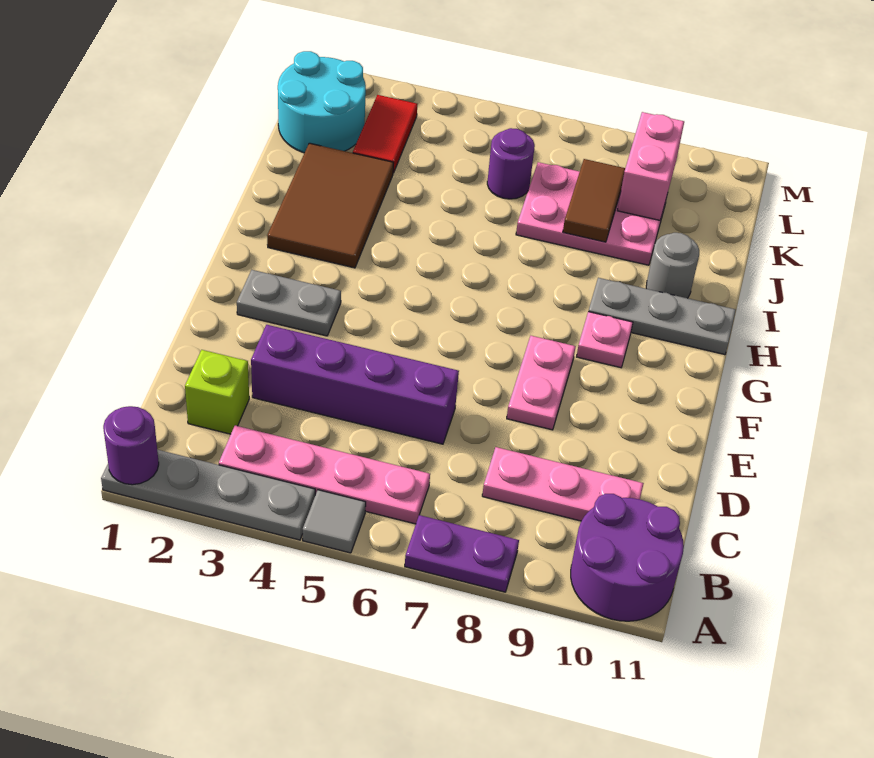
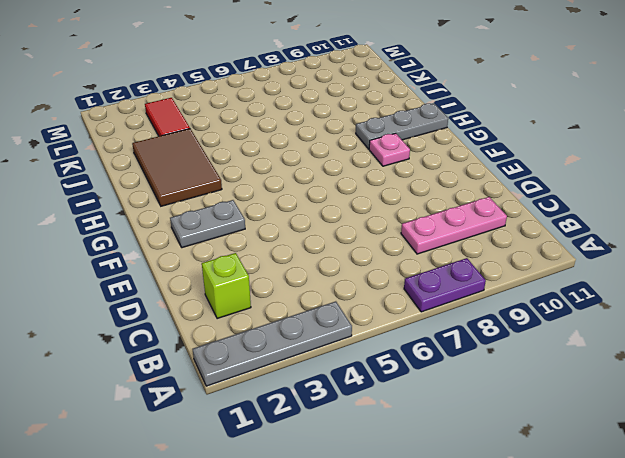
none -> grey tile A5 level 1
none -> purple round brick A10:B11 level 1
none -> pink plate B3:B6 level 1

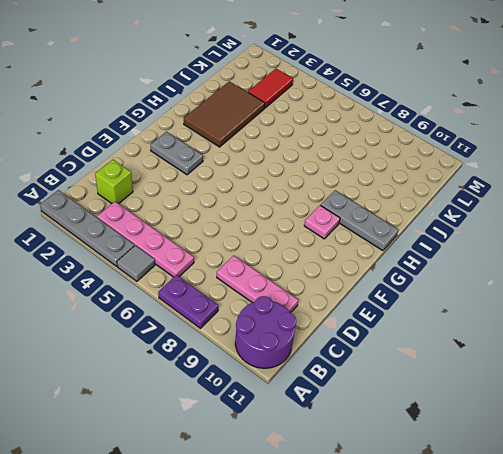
none -> purple brick D3:D6 level 1
none -> pink plate E8:F8 level 1
none -> grey round brick I10 level 1

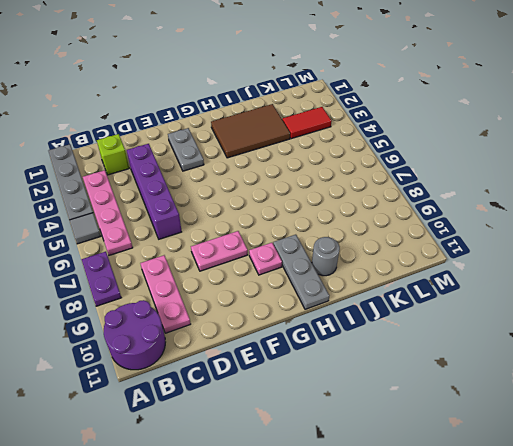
none -> pink plate J7:K9 level 1
none -> cyan round brick K1:L2 level 1
none -> purple round brick K6 level 1

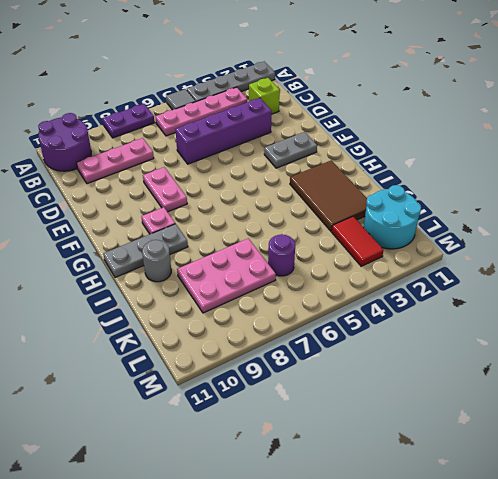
none -> purple round brick A1 level 2
none -> brown tile J8:K8 level 2
none -> pink brick K9:L9 level 2

